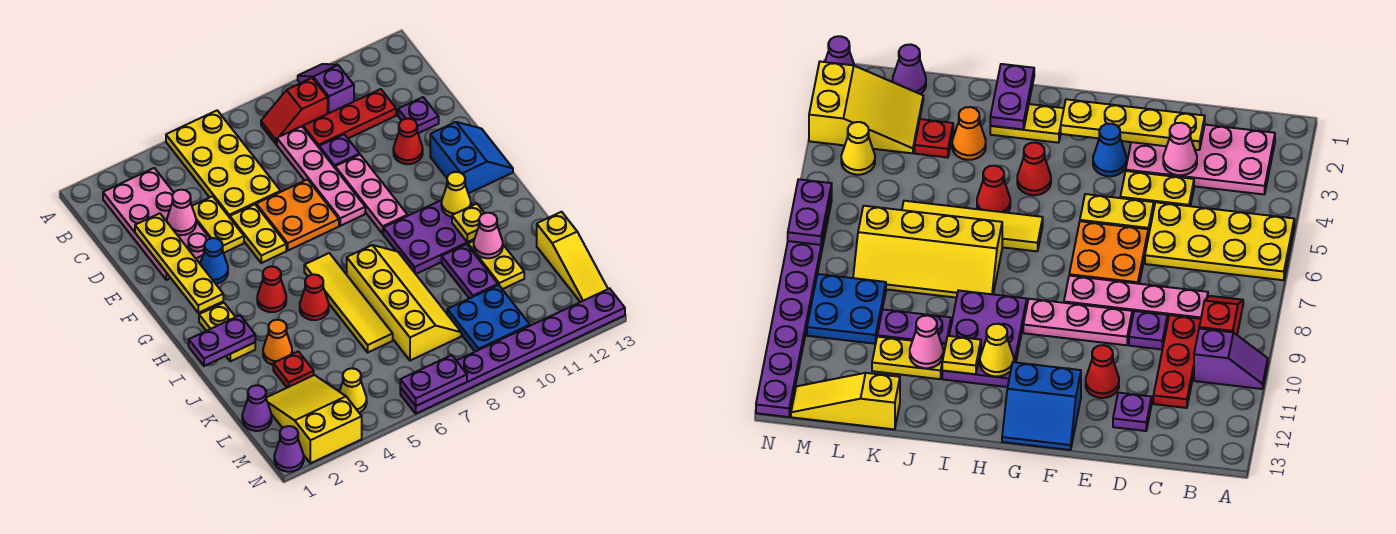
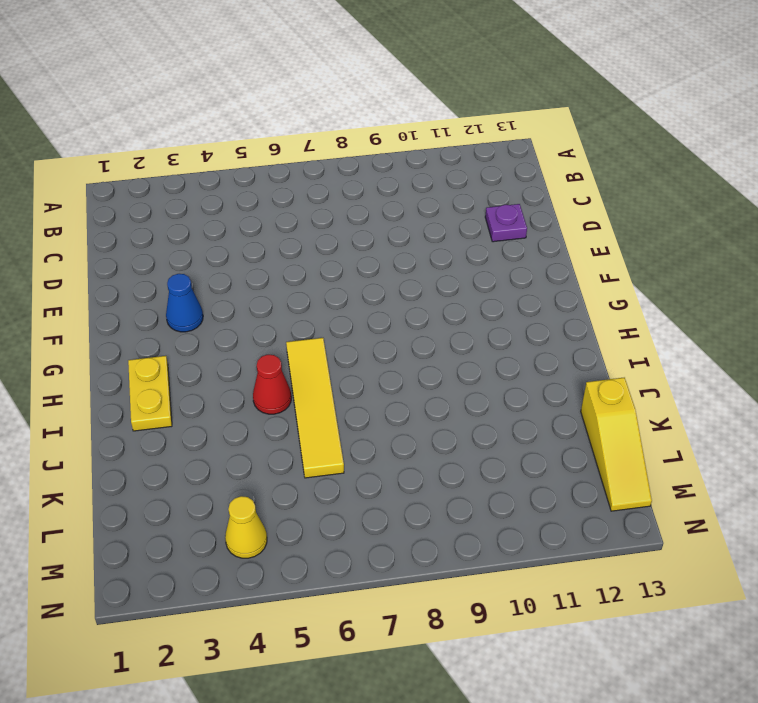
none -> yellow plate A5:D6 level 1
none -> purple slope A10:B10 level 1 top B
none -> pink plate B2:E3 level 1
none -> red slope B8:B9 level 1 top 9

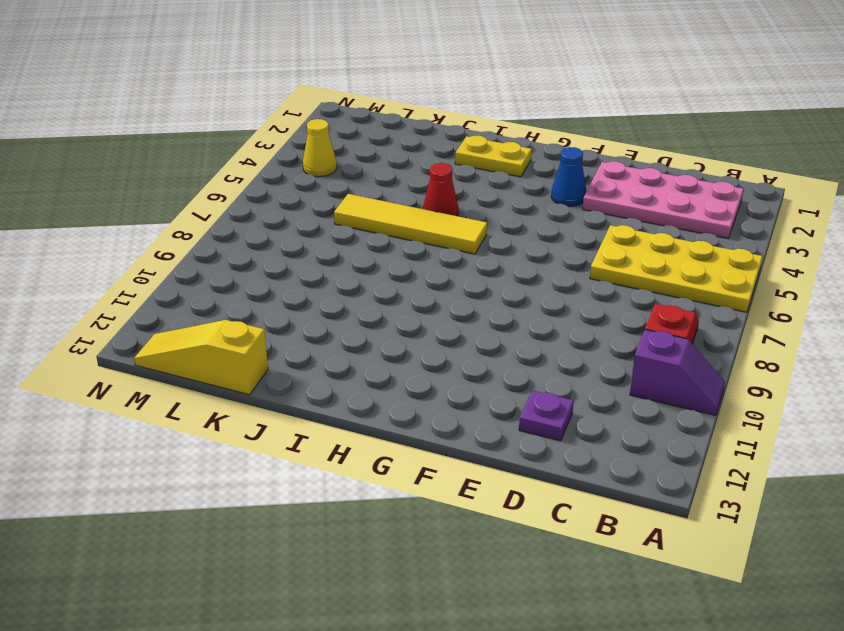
none -> pink plate C8:F8 level 1
none -> red plate C9:C11 level 1
none -> yellow plate D4:E4 level 1
none -> purple plate D9 level 1

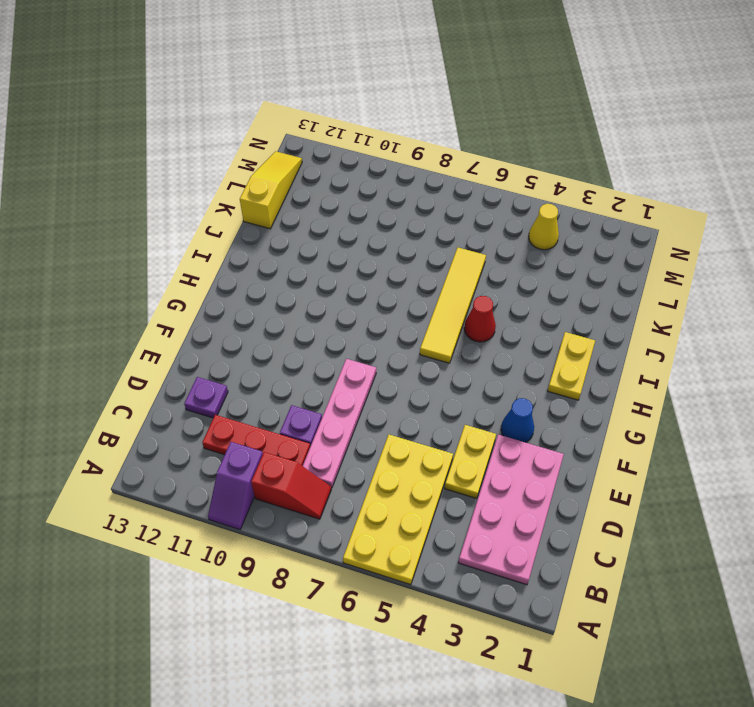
none -> yellow plate E5:F5 level 1
none -> orange plate E6:F7 level 1
none -> pink plate E9:G9 level 1
none -> red cone E11 level 1

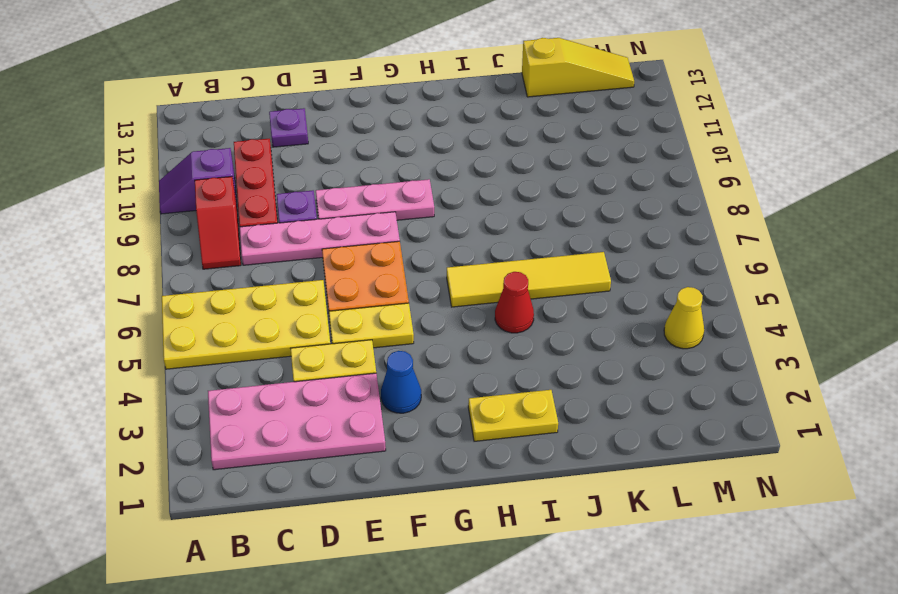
none -> red cone E11 level 1
none -> blue slope F12:G13 level 1 top 12
none -> red cone H4 level 1
none -> purple plate H9:I11 level 1

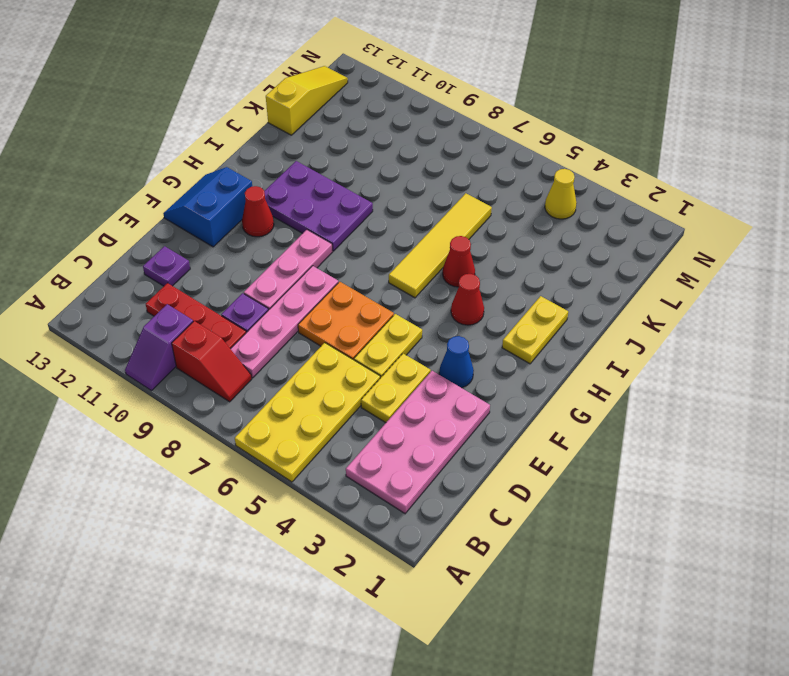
red cone G11 level 1 -> red cone E11 level 1
none -> yellow slope I7:L8 level 1 top 7
none -> orange cone J3 level 1
none -> purple plate J10:K10 level 1
none -> yellow plate J11:K11 level 1

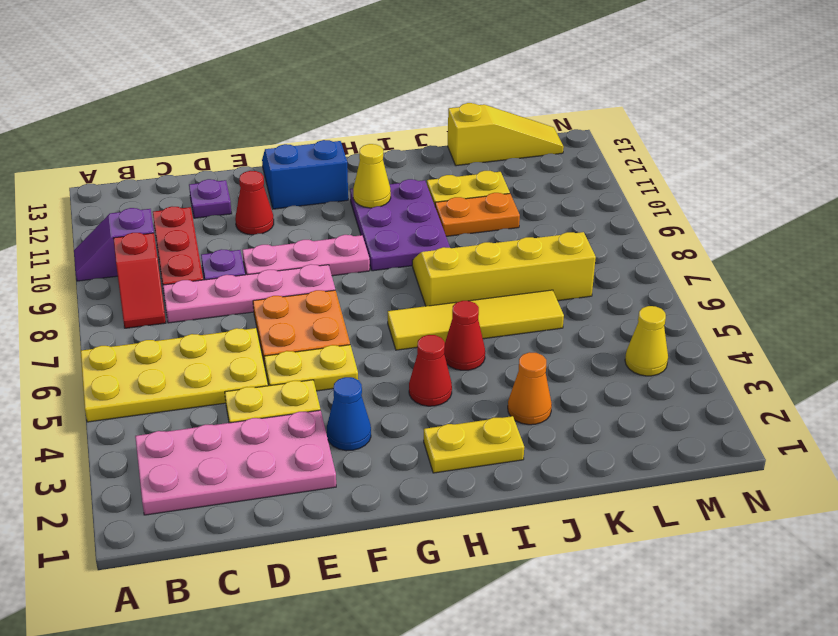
orange plate J10:K10 level 1 -> purple plate J10:K10 level 1
none -> red plate K3 level 1
none -> purple cone L1 level 1
none -> yellow slope L2:N3 level 1 top N
none -> blue plate L9:M10 level 1

